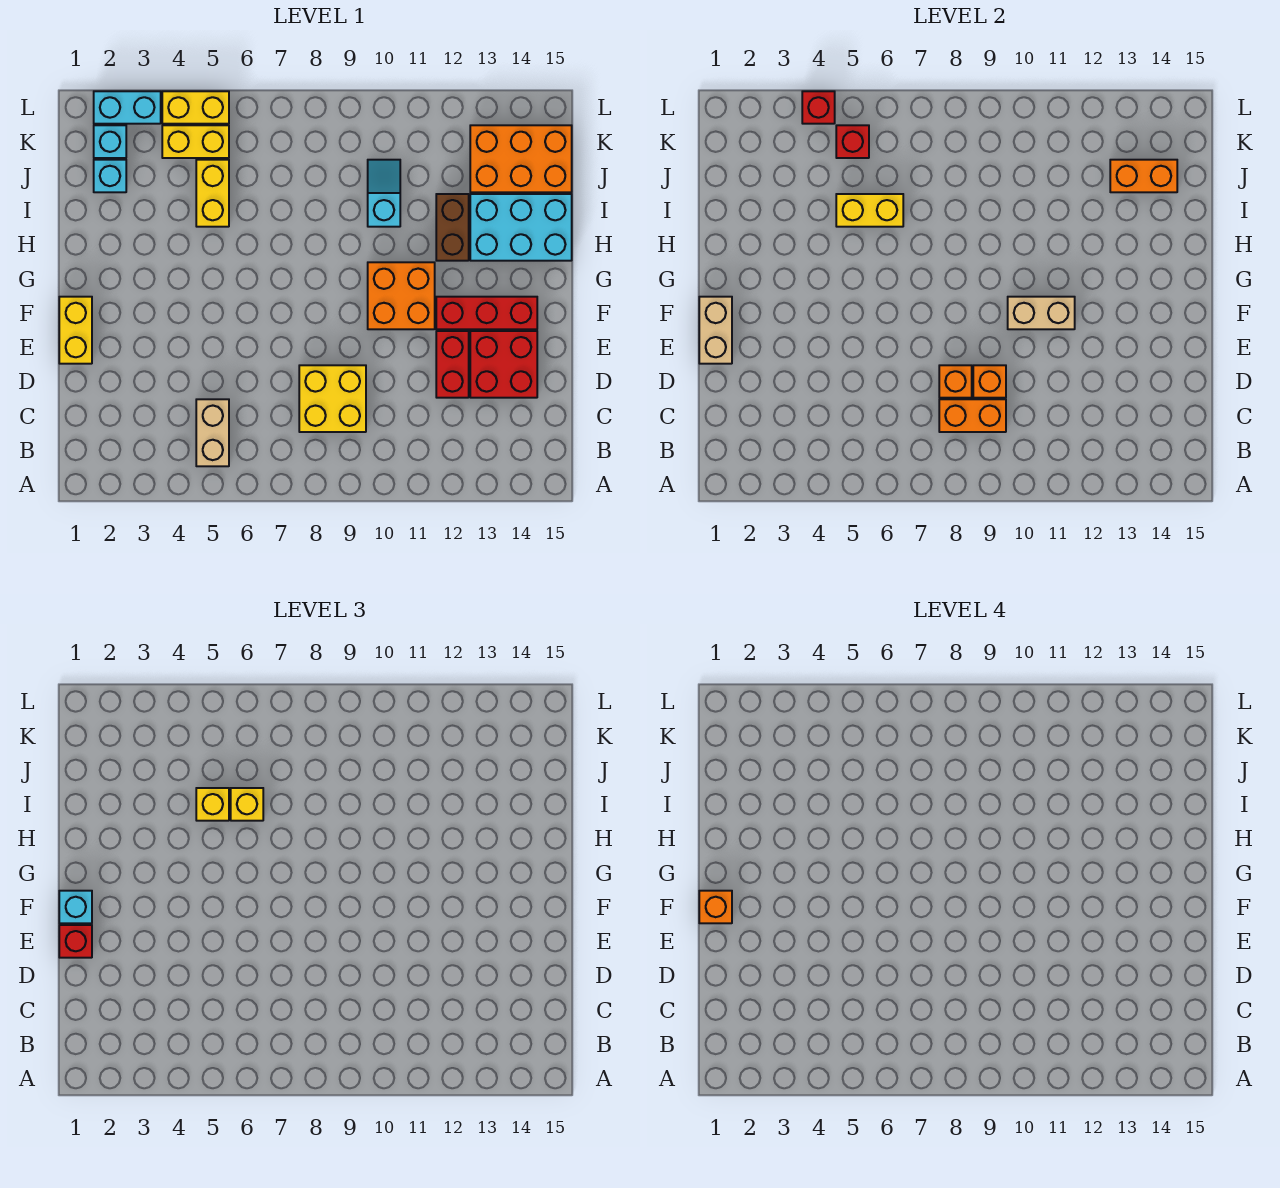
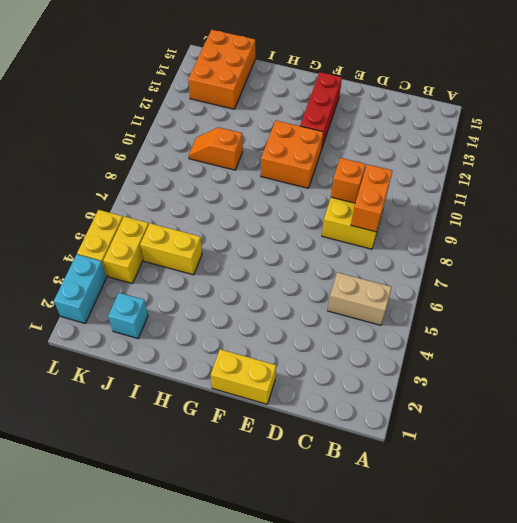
orange slope I10:J10 level 1 top I -> cyan slope I10:J10 level 1 top I
none -> red brick D12:E12 level 1
none -> red brick D13:E14 level 1
none -> brown brick H12:I12 level 1
none -> cyan brick H13:I15 level 1

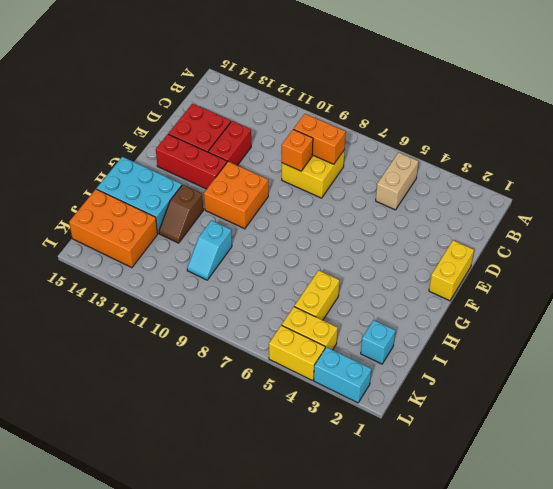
brown slope H12:I12 level 1 top H -> brown brick H12:I12 level 1
none -> cyan brick K2 level 1
none -> orange brick D8 level 2
none -> tan brick E1:F1 level 2
none -> tan brick F10:F11 level 2

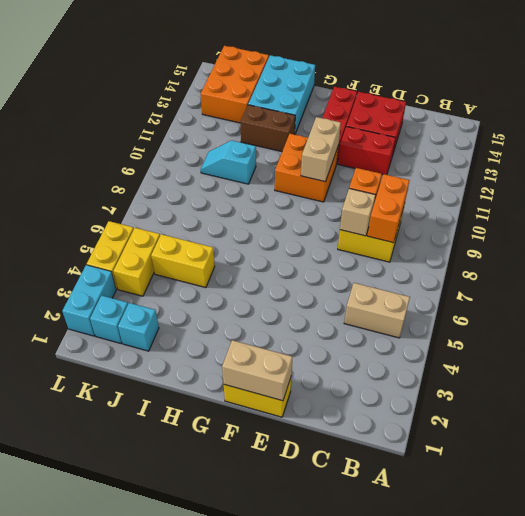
tan brick D8 level 2 -> orange brick D8 level 2
none -> yellow brick I5:I6 level 2
none -> orange brick J13:J14 level 2
none -> red brick K5 level 2
none -> red brick L4 level 2

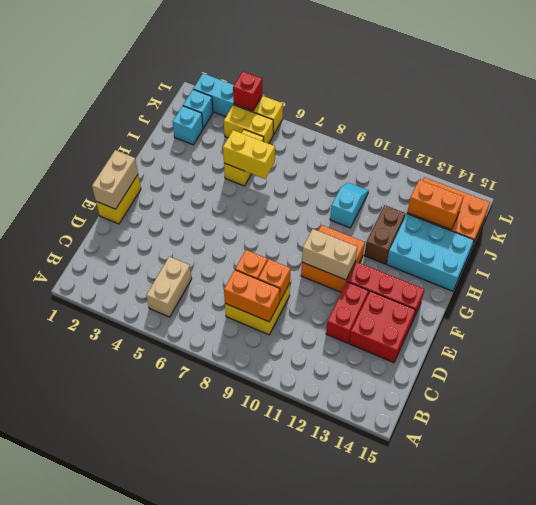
none -> red brick K5 level 2
none -> red brick E1 level 3
none -> cyan brick F1 level 3
none -> yellow brick I5 level 3

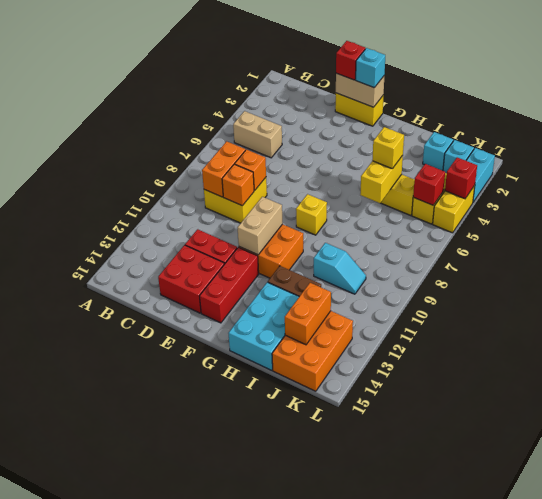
yellow brick G8 level 1 -> yellow brick I6 level 3
none -> orange brick F1 level 4

